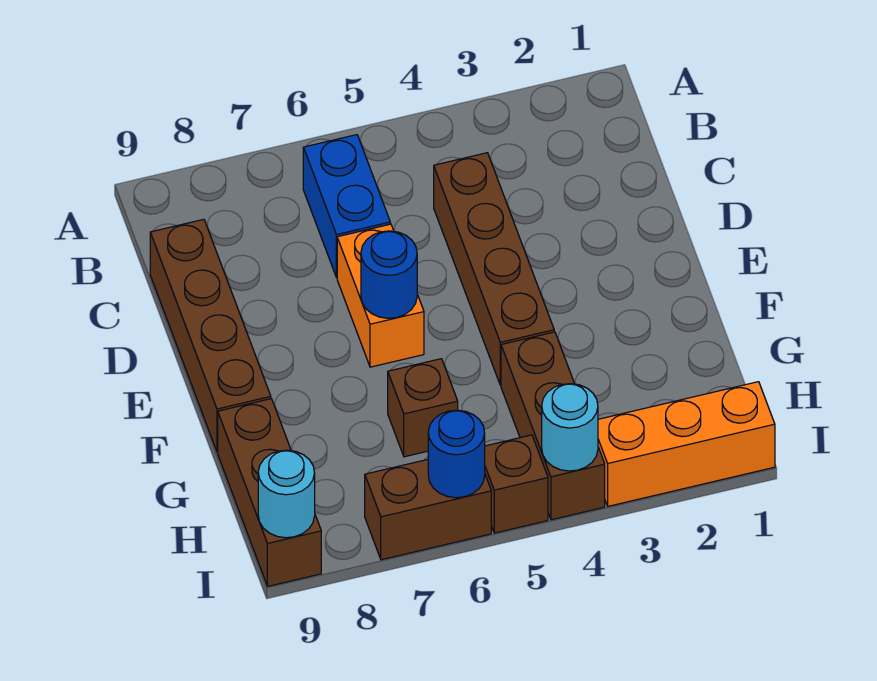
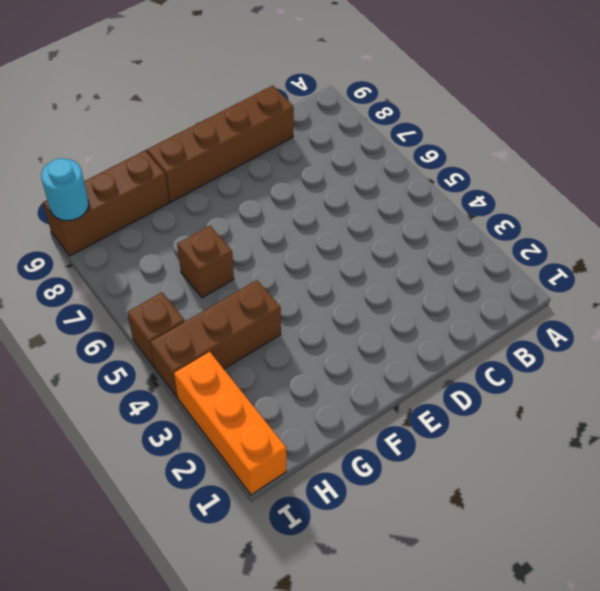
none -> blue brick B6:C6 level 1
none -> brown brick C4:F4 level 1
none -> orange brick D6:E6 level 1

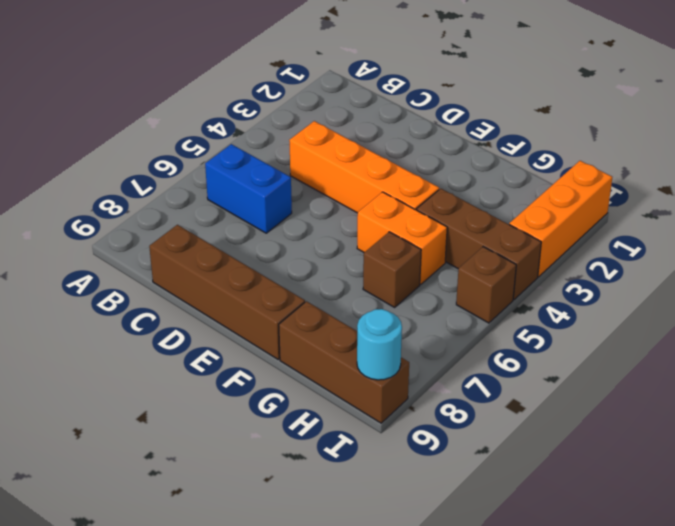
orange brick C4:F4 level 1 -> brown brick C4:F4 level 1
orange brick F5:G5 level 1 -> orange brick D6:E6 level 1
none -> brown brick I6:I7 level 1
none -> blue round brick E6 level 2
none -> cyan round brick I4 level 2

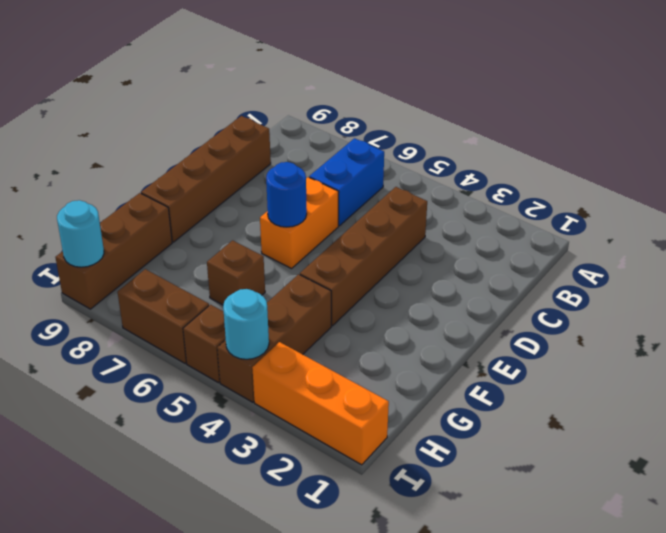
none -> blue round brick I6 level 2

